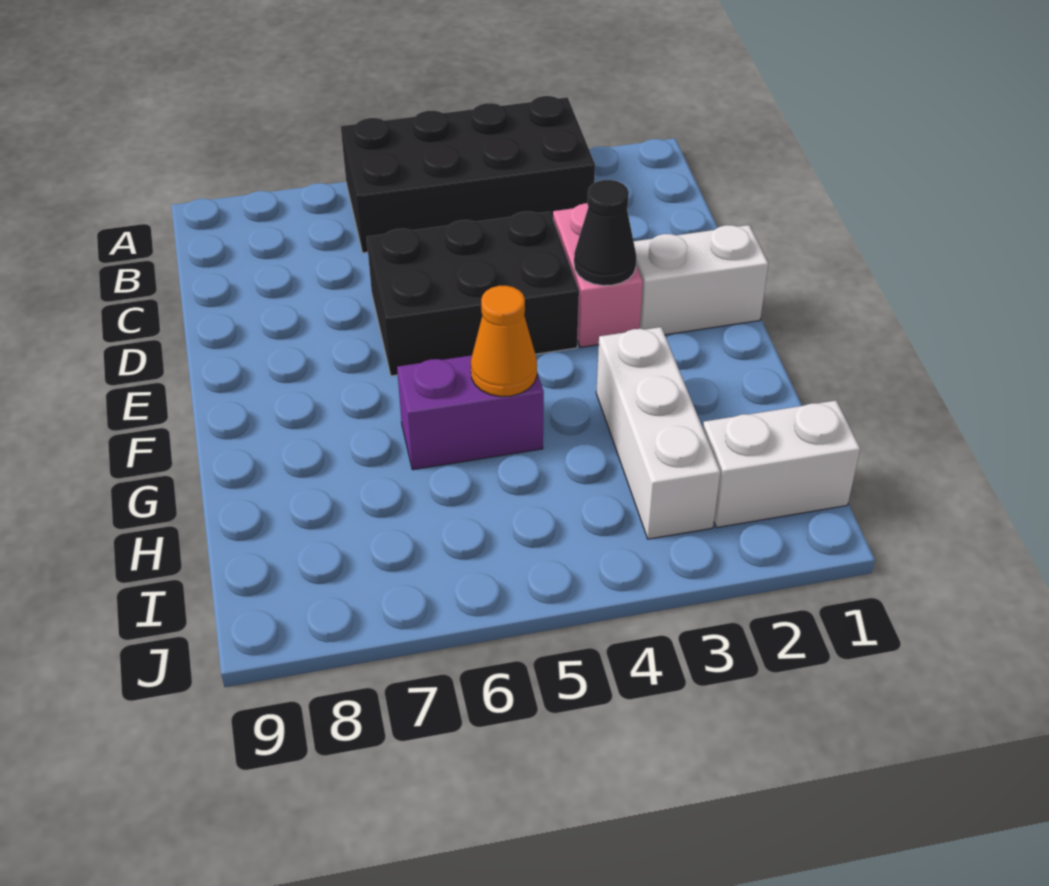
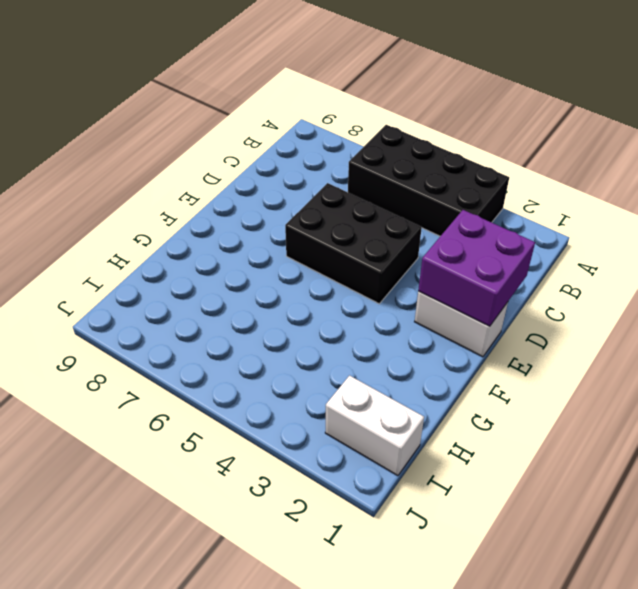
purple brick D1:E2 level 2 -> none
none -> pink brick D3:E3 level 1
none -> white brick G3:I3 level 1

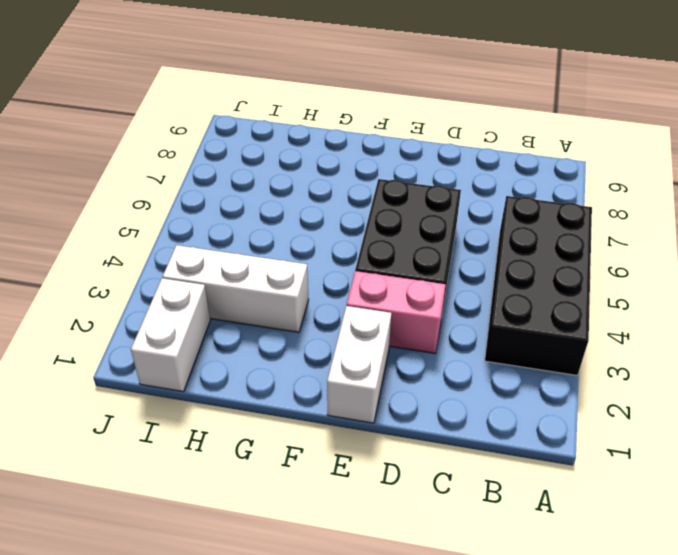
none -> purple brick G5:G6 level 1
none -> black cone E3 level 2

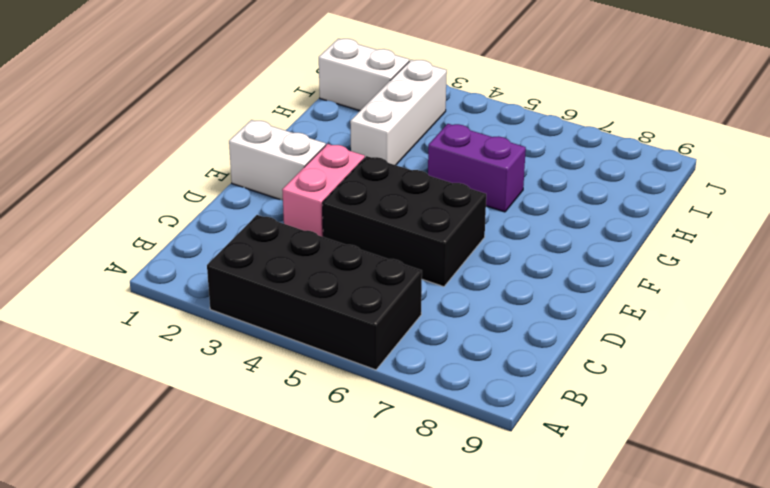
none -> black cone E3 level 2
none -> orange cone G5 level 2

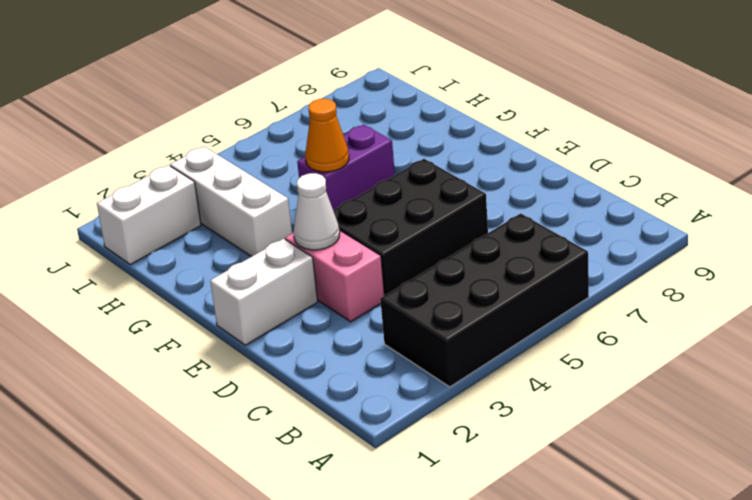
white cone E3 level 2 -> black cone E3 level 2

